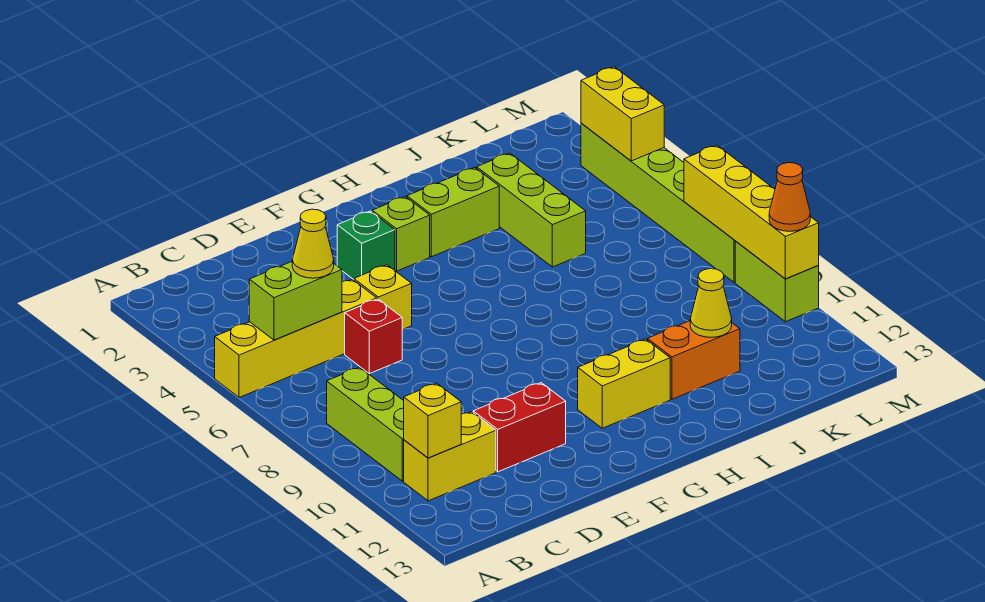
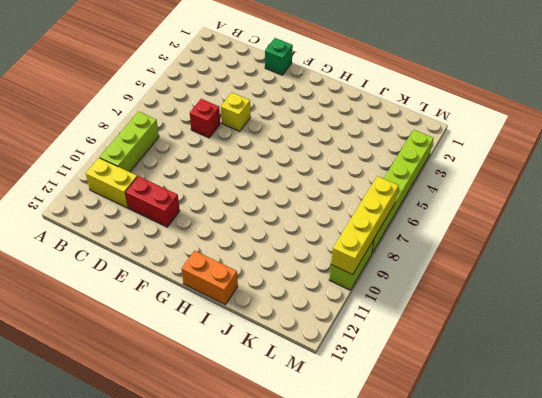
green brick E1 level 1 -> green brick F3 level 1
orange brick H13:I13 level 1 -> orange brick I11:J11 level 1
none -> yellow brick A5:D5 level 1
none -> lime brick G3 level 1
none -> yellow brick G11:H11 level 1

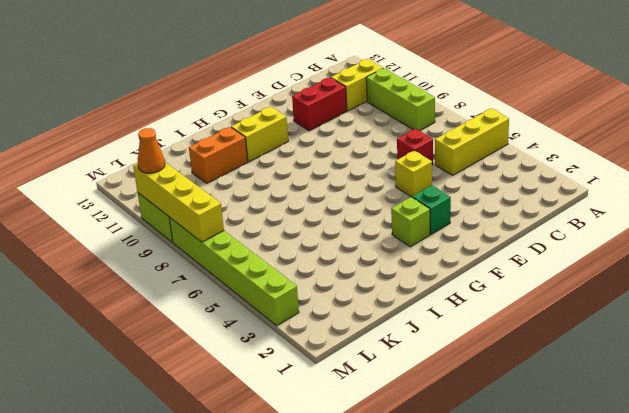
yellow brick A5:C5 level 1 -> yellow brick A5:D5 level 1
none -> lime brick H3:I3 level 1
none -> lime brick J3:J5 level 1
none -> lime brick B5:C5 level 2

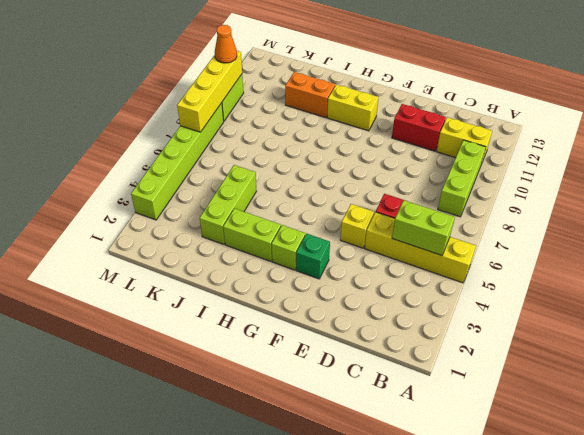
none -> yellow brick B11 level 2
none -> yellow cone J11 level 2
none -> yellow brick M3:M4 level 2

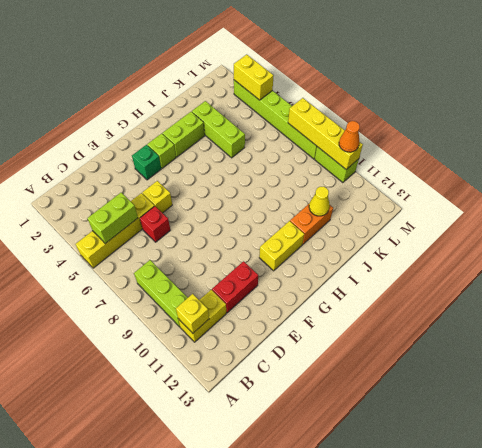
none -> yellow cone C5 level 3

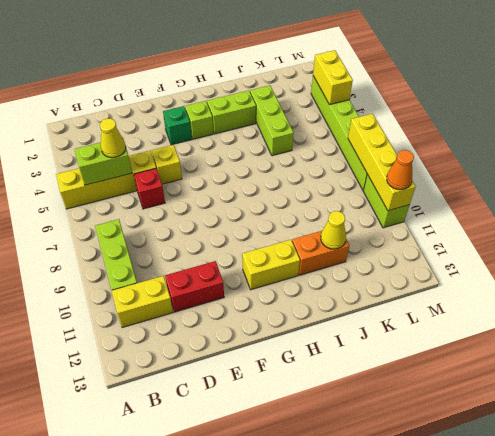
none -> yellow brick B11 level 2

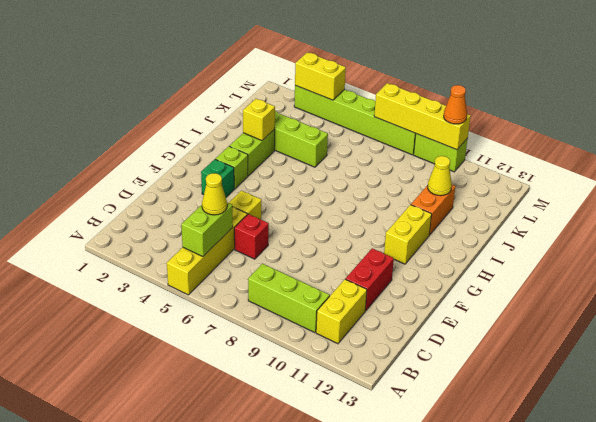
yellow brick I3 level 2 -> yellow brick B11 level 2

